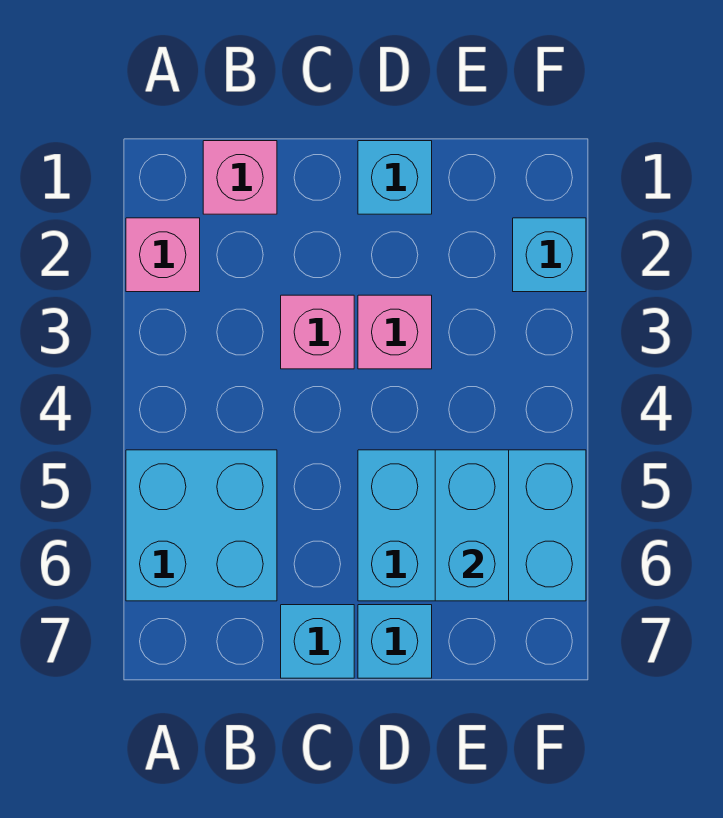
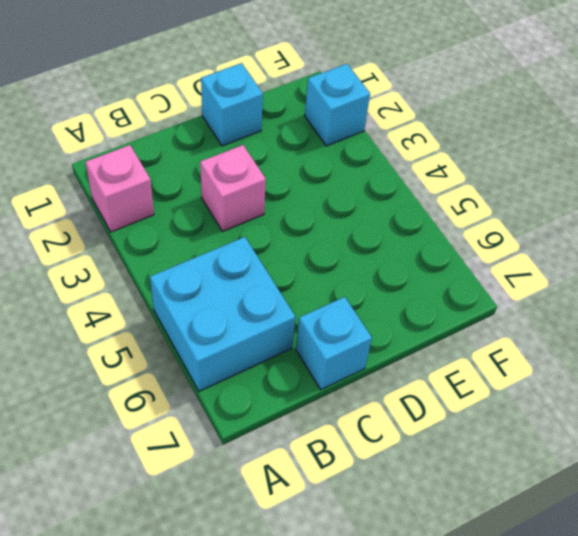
none -> pink brick B1 level 1
none -> pink brick D3 level 1

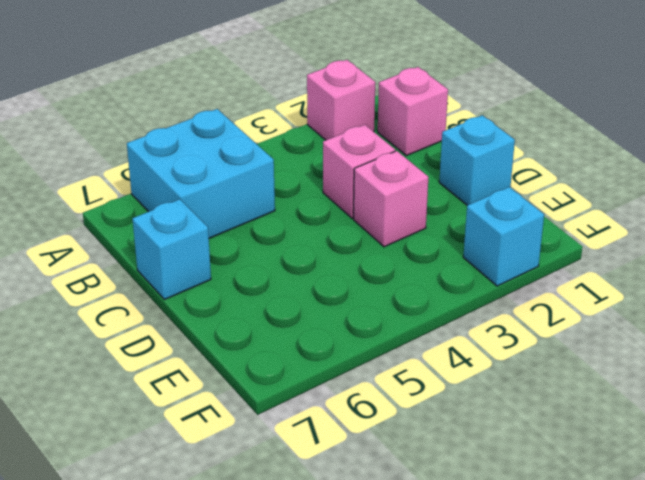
none -> cyan brick D5:F6 level 1
none -> cyan brick D7 level 1

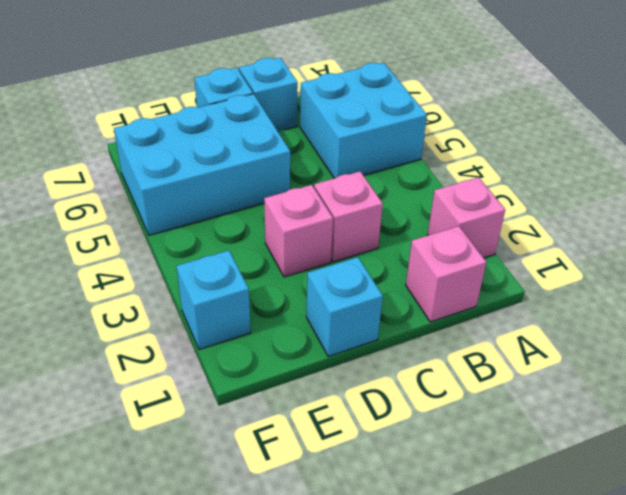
none -> cyan brick E5:E6 level 2

